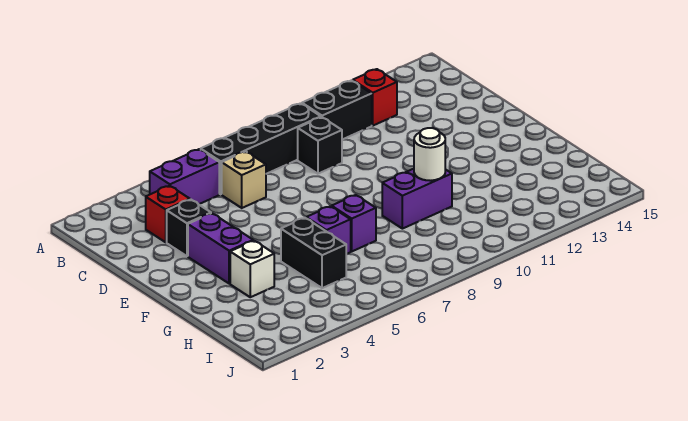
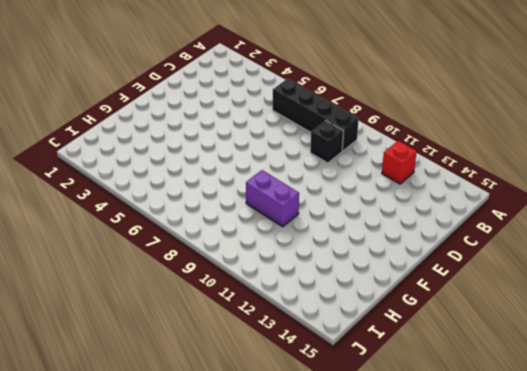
none -> purple brick B4:B5 level 1
none -> black brick B10:B11 level 1
none -> red brick C3 level 1

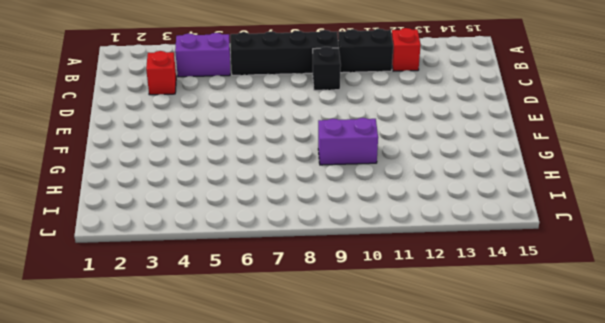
none -> tan brick C6 level 1
none -> black brick D3 level 1
none -> purple brick E3:F3 level 1

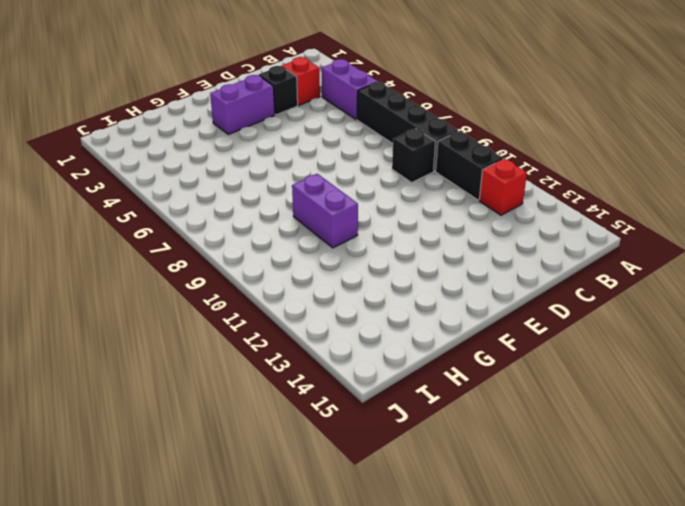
none -> tan brick C6 level 1
none -> white brick G3 level 1
none -> black brick G5:H5 level 1

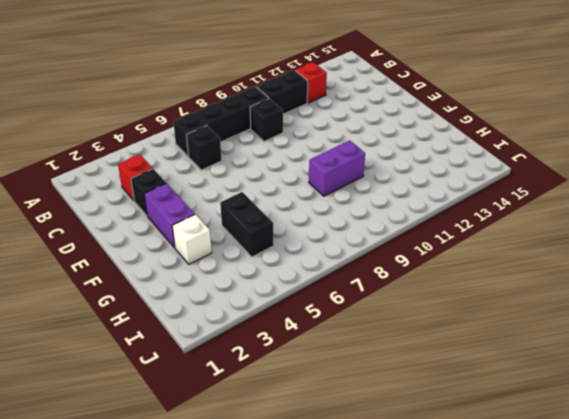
black brick C6 level 1 -> tan brick C6 level 1
none -> purple brick B4:B5 level 1
none -> purple brick G6 level 1
none -> purple brick G7 level 1

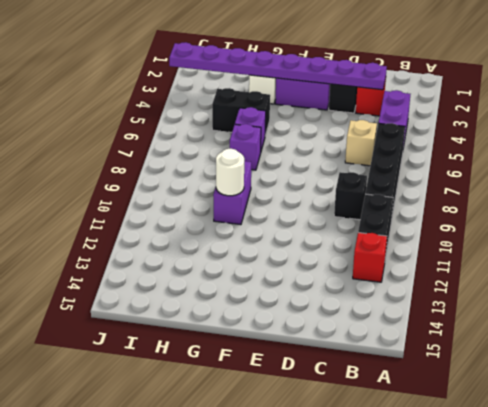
purple plate C3:J3 level 2 -> none

